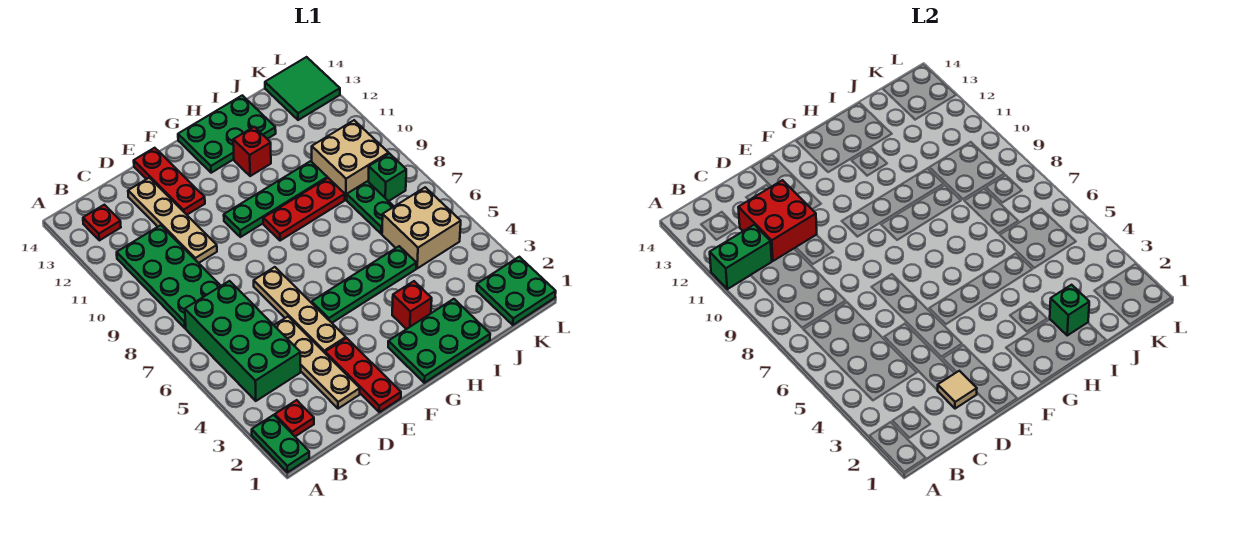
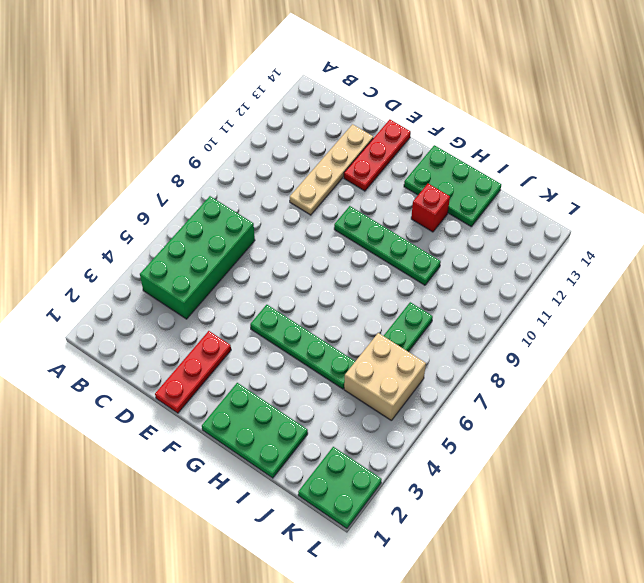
none -> green plate A1:A2 level 1
none -> red plate B2 level 1
none -> green plate B8:C11 level 1

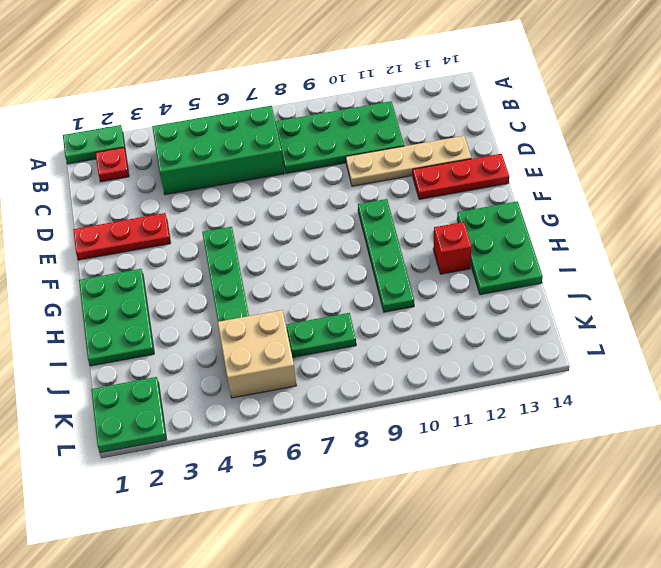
none -> red plate B13 level 1
none -> tan plate D2:D5 level 1
none -> tan plate E4:E7 level 1

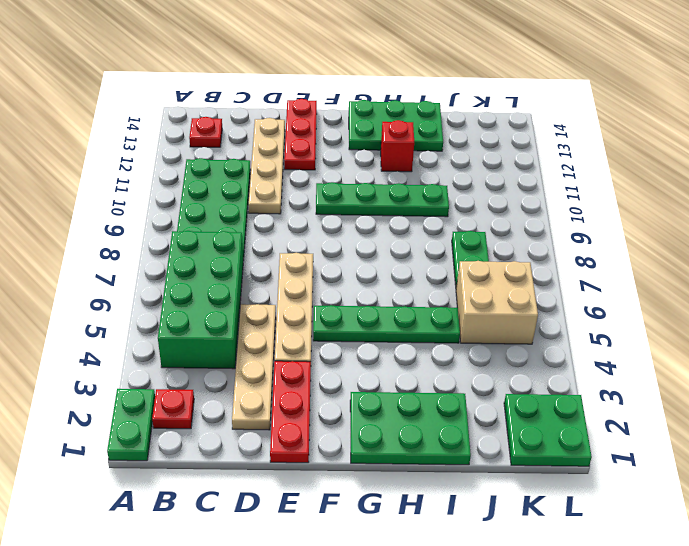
none -> red plate G9:I9 level 1
none -> red brick H3 level 1
none -> tan brick J9:K10 level 1

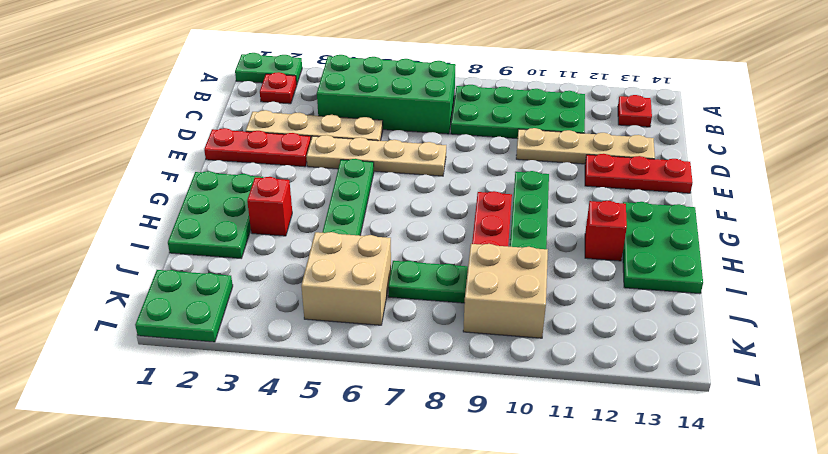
none -> green brick K8 level 1
none -> green tile K13:L14 level 1
none -> green brick A11:B11 level 2

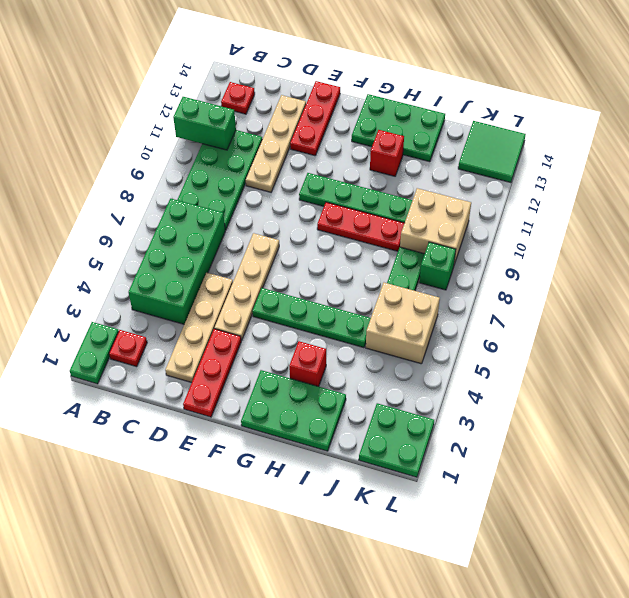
none -> red brick C11:D12 level 2
none -> tan tile D2 level 2
none -> green brick I2 level 2

